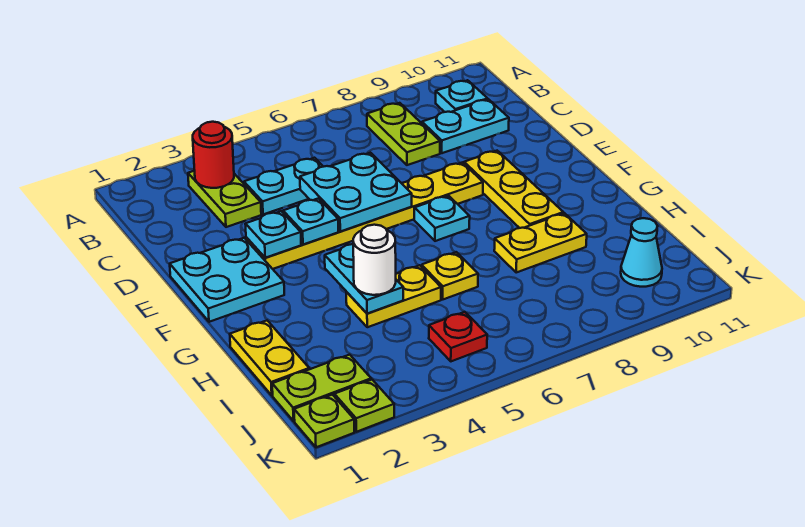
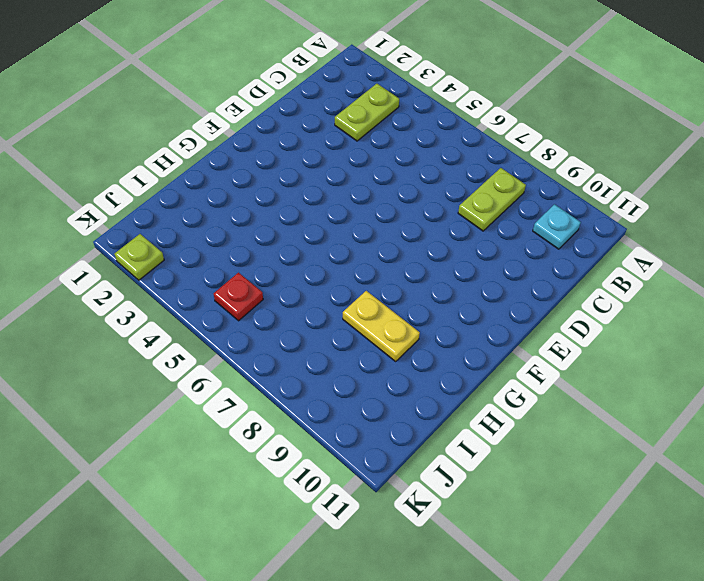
none -> cyan plate C4:C5 level 1
none -> cyan plate C9:C10 level 1
none -> cyan plate E1:F2 level 1

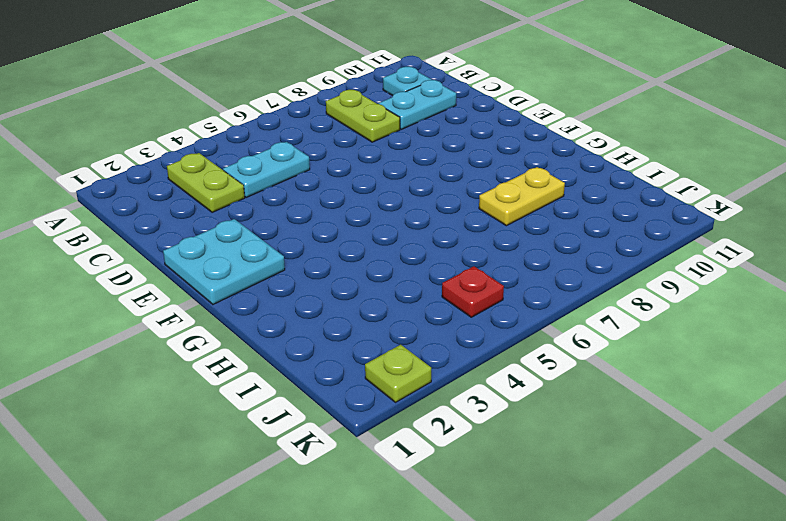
none -> yellow plate E3:E8 level 1
none -> yellow plate E9:G9 level 1
none -> cyan plate F7 level 1

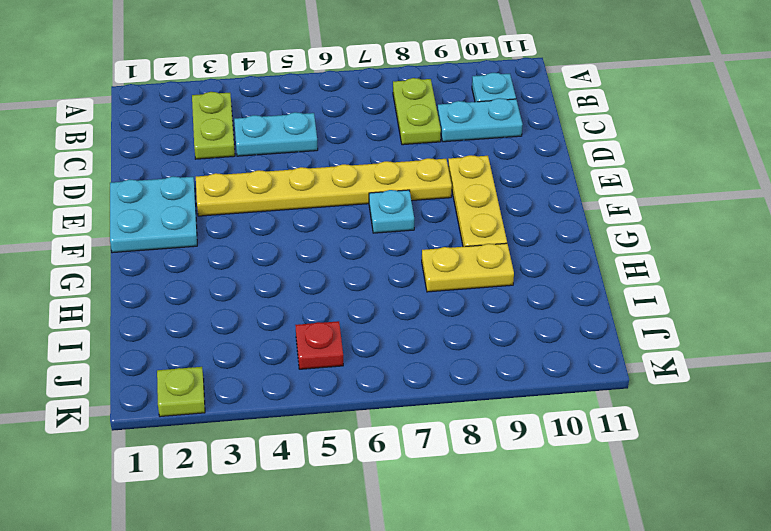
none -> yellow plate H1:I1 level 1
none -> yellow plate H4:H5 level 1
none -> yellow plate H6 level 1

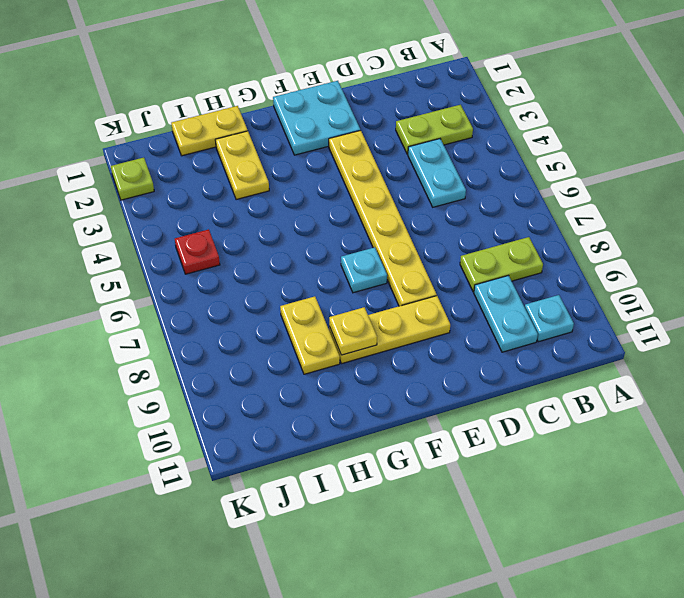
yellow plate G9 level 2 -> yellow plate H6 level 1
yellow plate H2:H3 level 1 -> yellow plate H4:H5 level 1
none -> lime plate J1:J2 level 1
none -> cyan cone J10 level 1
none -> lime plate K1 level 1

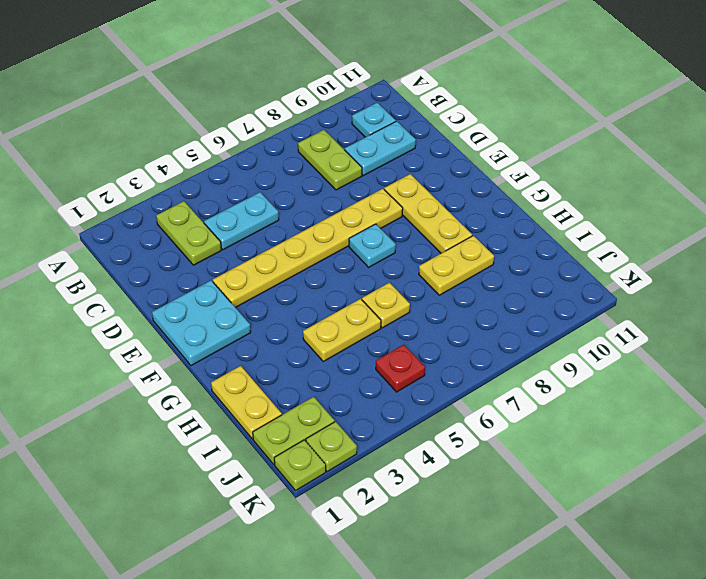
none -> cyan cone J10 level 1
none -> red round brick B3 level 2
none -> cyan plate D5:E6 level 2

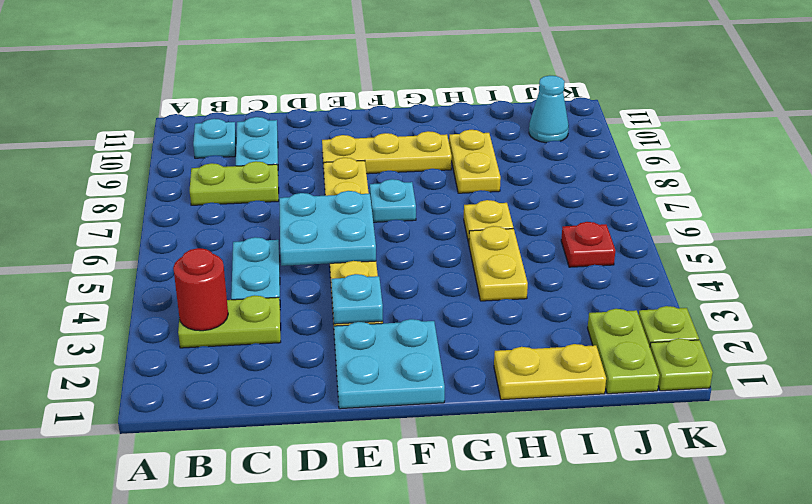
none -> cyan plate E4 level 2
none -> cyan plate G4:H4 level 2
none -> white round brick H4 level 3

